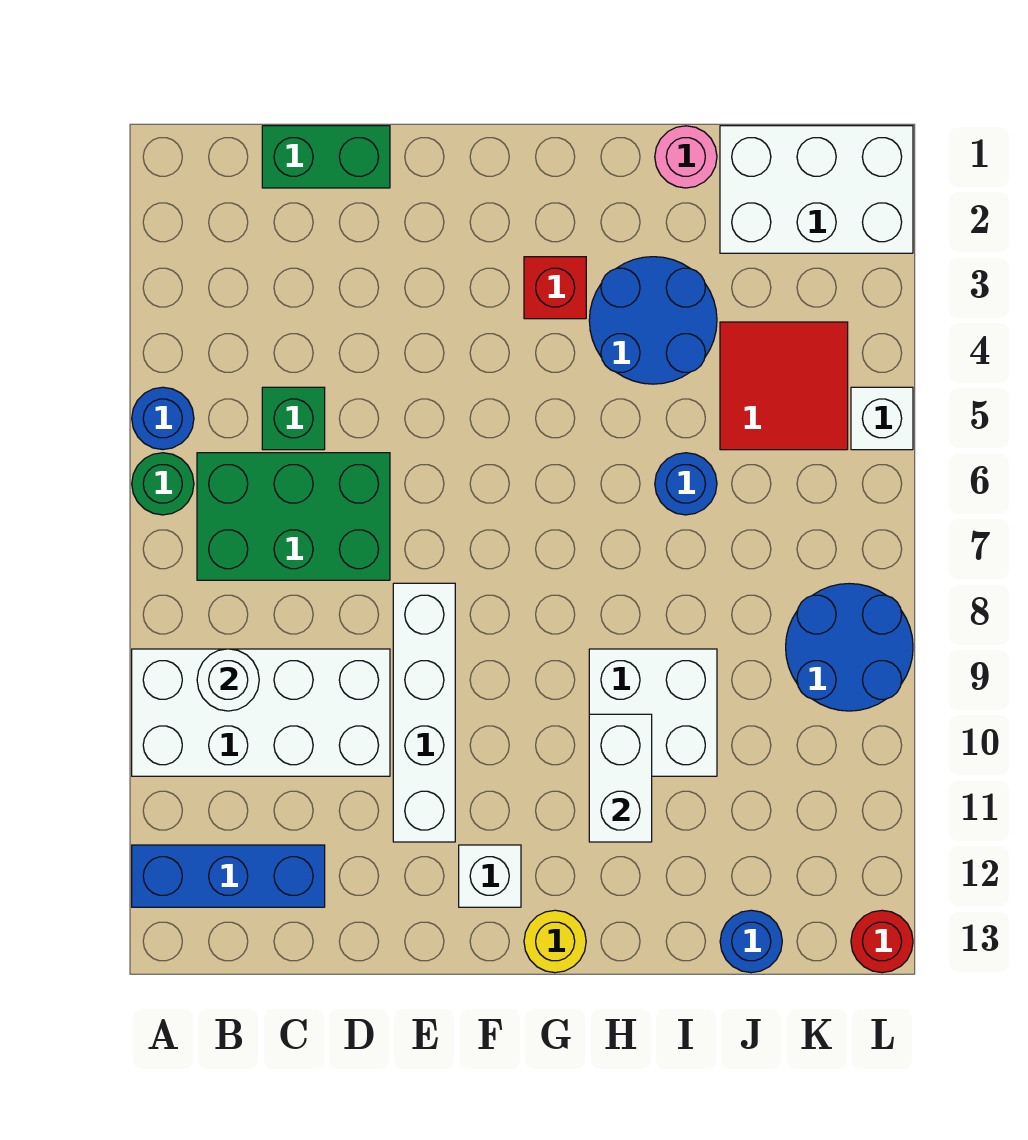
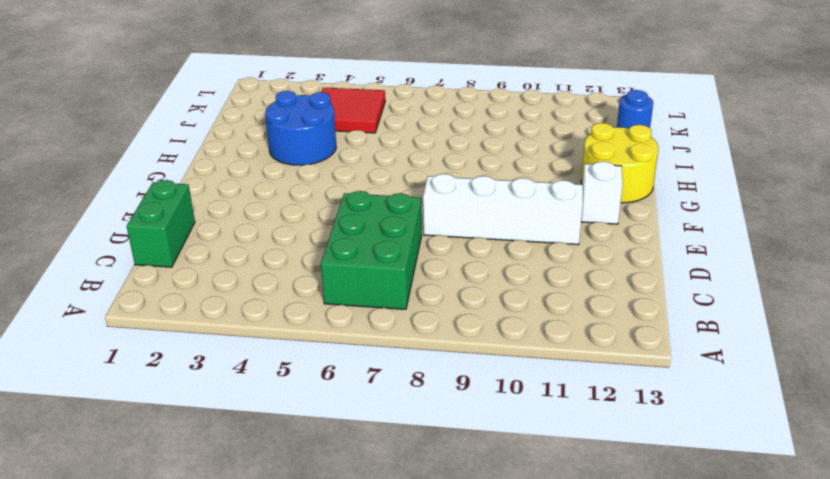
yellow round brick G12:H13 level 1 -> yellow round brick G13 level 1
none -> blue round brick A5 level 1
none -> green round brick A6 level 1
none -> white brick A9:D10 level 1

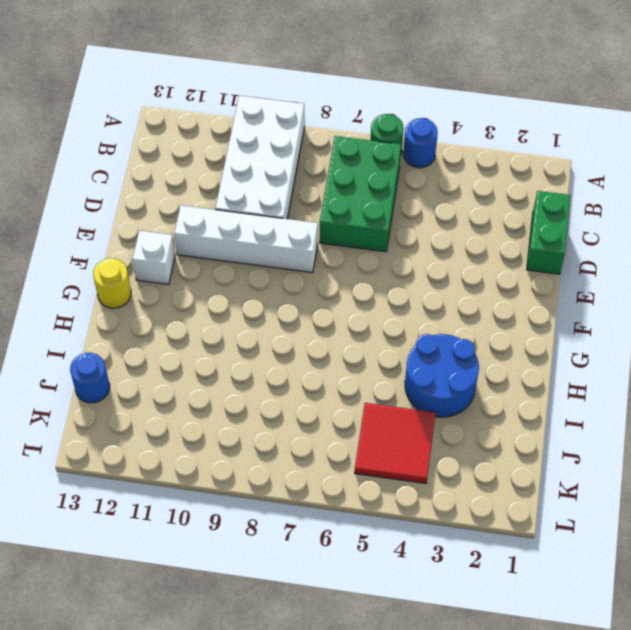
none -> blue brick A12:C12 level 1
none -> green brick C5 level 1
none -> red brick G3 level 1

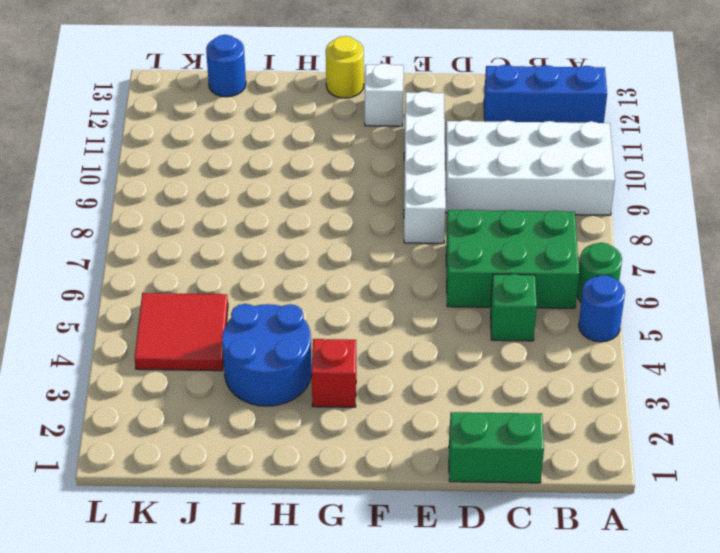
none -> white brick H9:I10 level 1
none -> pink round brick I1 level 1
none -> blue round brick I6 level 1

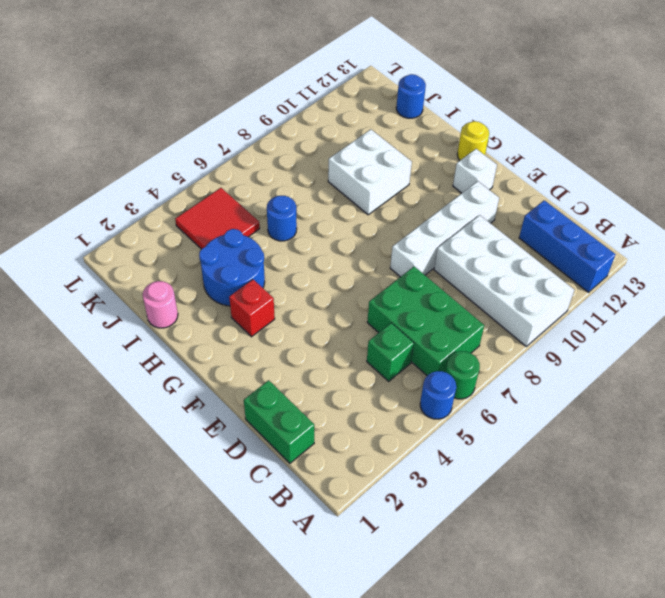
none -> white brick J1:L2 level 1
none -> blue round brick K8:L9 level 1
none -> white brick L5 level 1

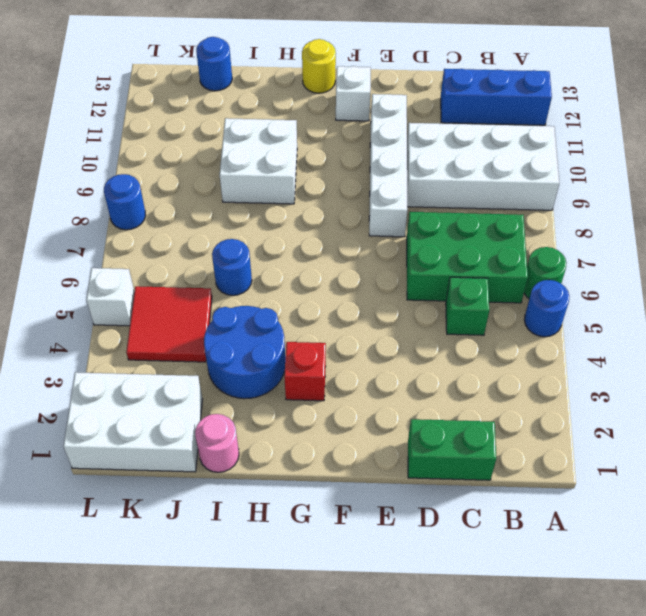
blue round brick L8 level 1 -> blue round brick K8:L9 level 1
none -> red round brick L13 level 1
none -> white round brick B9 level 2
none -> white brick H10:H11 level 2

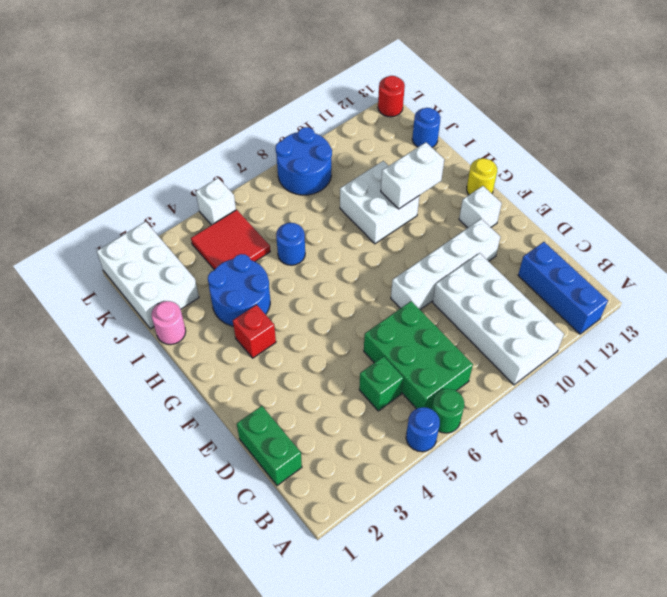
none -> white round brick B9 level 2

